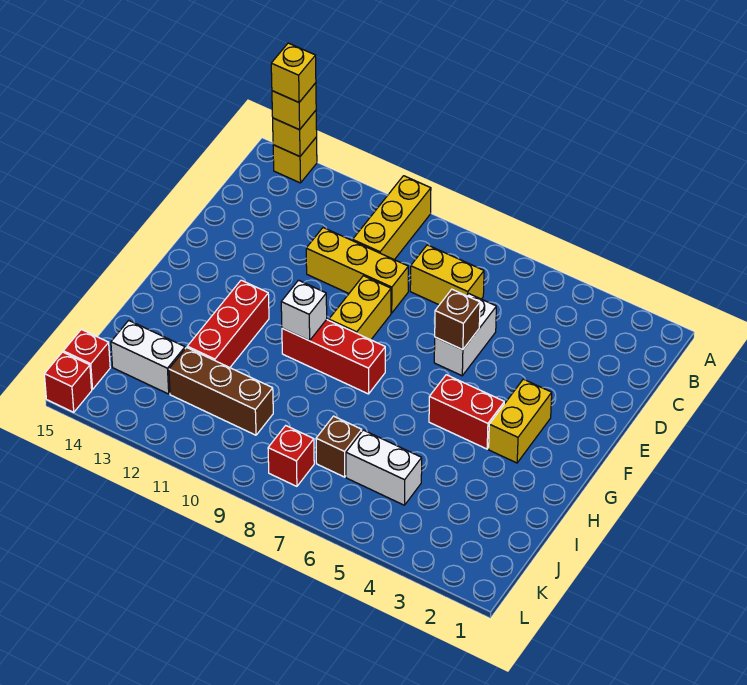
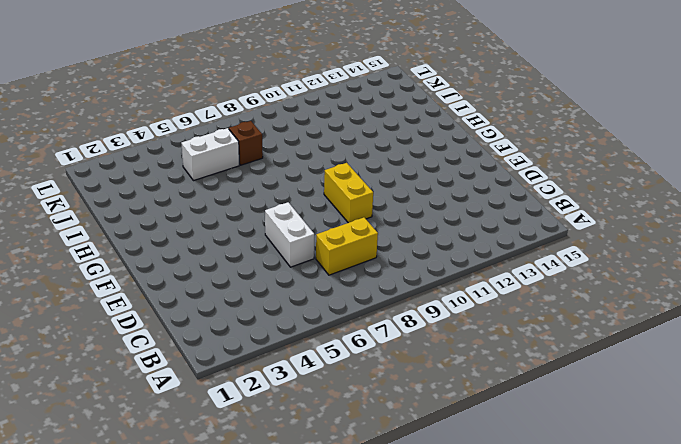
none -> yellow brick A10:C10 level 1
none -> yellow brick A14 level 1
none -> yellow brick D9:D11 level 1

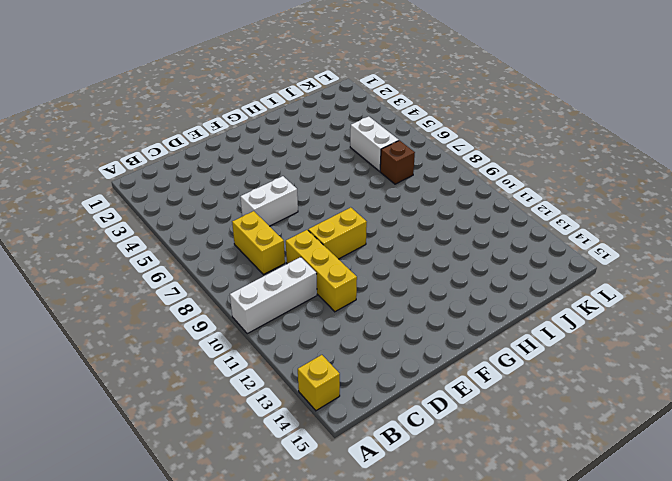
white brick A10:C10 level 1 -> yellow brick A10:C10 level 1
none -> yellow brick F3:G3 level 1
none -> red brick G4:G5 level 1
none -> red brick G8:G10 level 1

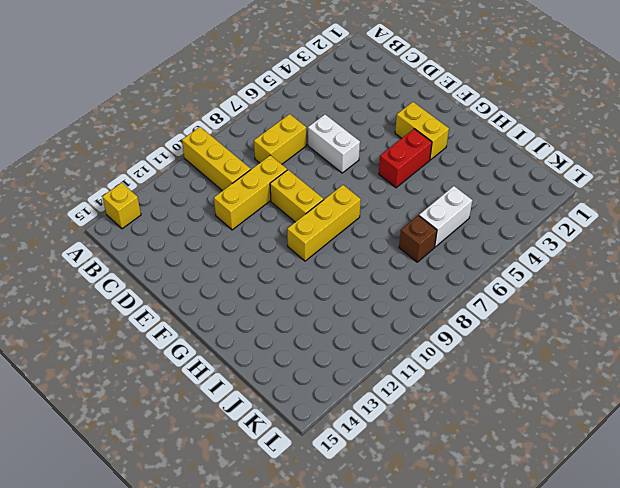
yellow brick G8:G10 level 1 -> red brick G8:G10 level 1
none -> red brick G12:I12 level 1
none -> brown brick J10:J12 level 1
none -> white brick J13:J14 level 1

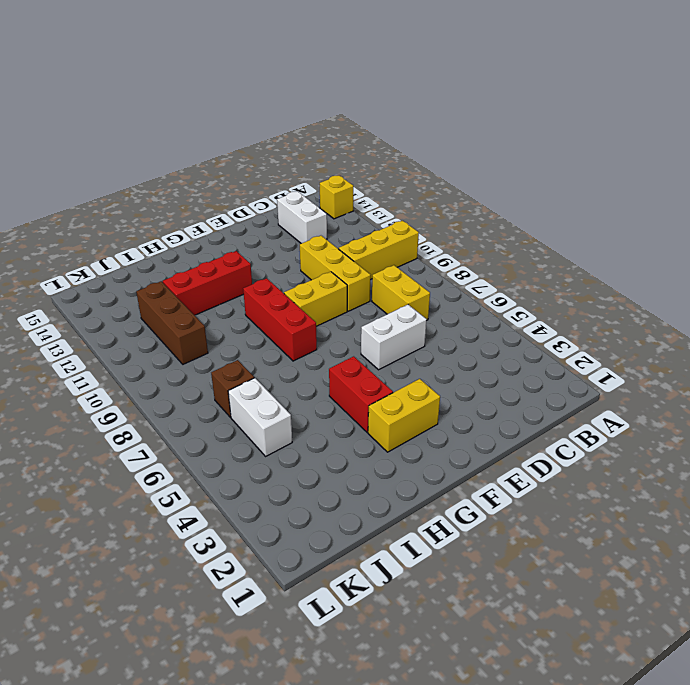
white brick C13:C14 level 1 -> white brick J13:J14 level 1
none -> red brick K8 level 1
none -> red brick K15 level 1
none -> red brick L15 level 1

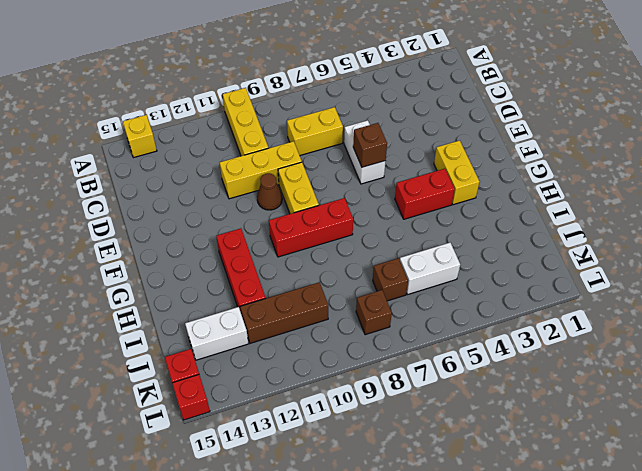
brown cone E10 level 1 -> none
brown brick K8 level 1 -> red brick K8 level 1
none -> yellow brick A14 level 2
none -> white brick G10 level 2
none -> yellow brick A14 level 3

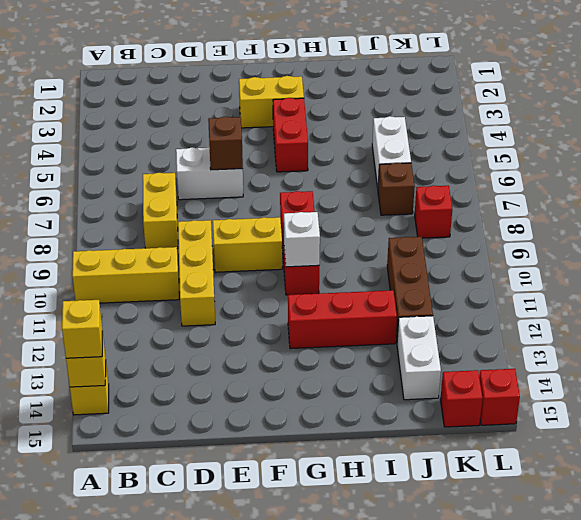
none -> yellow brick A14 level 4

